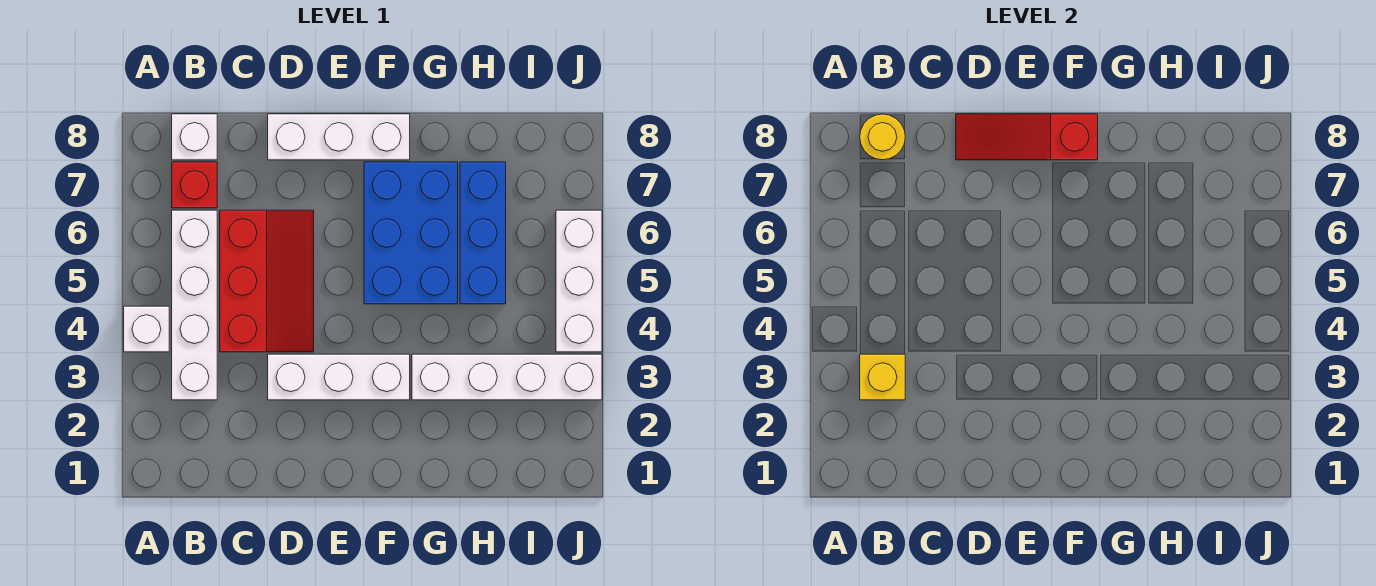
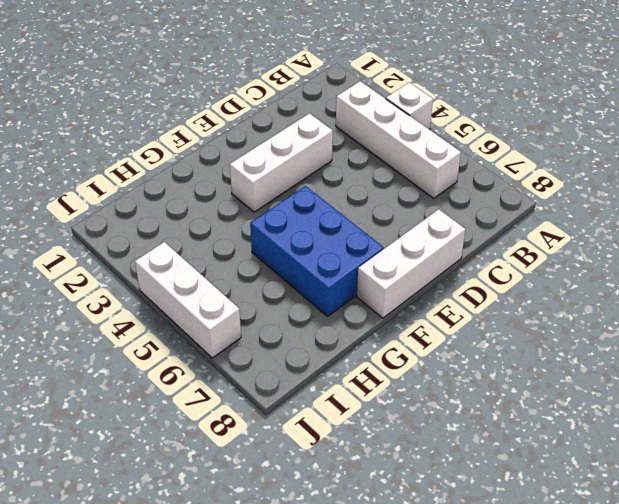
none -> red brick B7 level 1
none -> white brick B8 level 1
none -> red slope C4:D6 level 1 top C

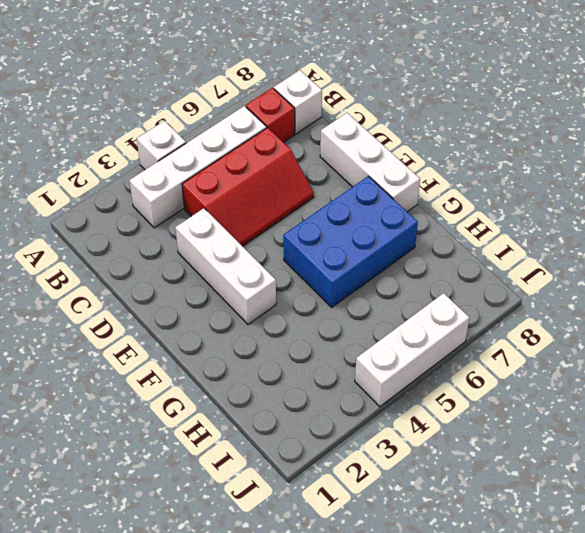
none -> white brick G3:J3 level 1
none -> blue brick H5:H7 level 1
none -> yellow brick B3 level 2

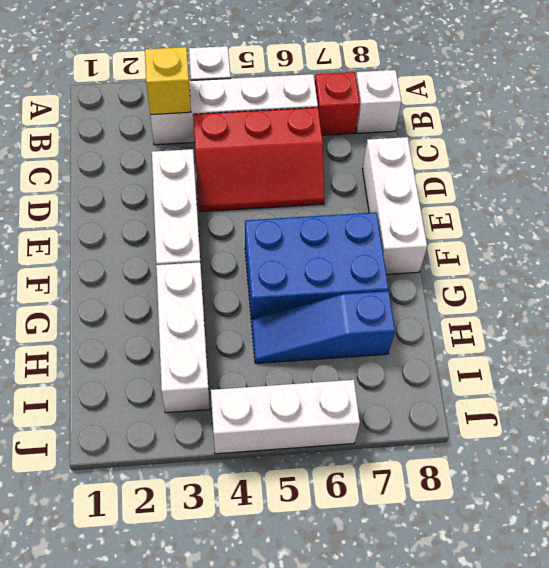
white brick G3:I3 level 1 -> white brick G3:J3 level 1
blue slope H5:H7 level 1 top 7 -> blue brick H5:H7 level 1
none -> yellow round brick B8 level 2
none -> red slope D8:F8 level 2 top F

